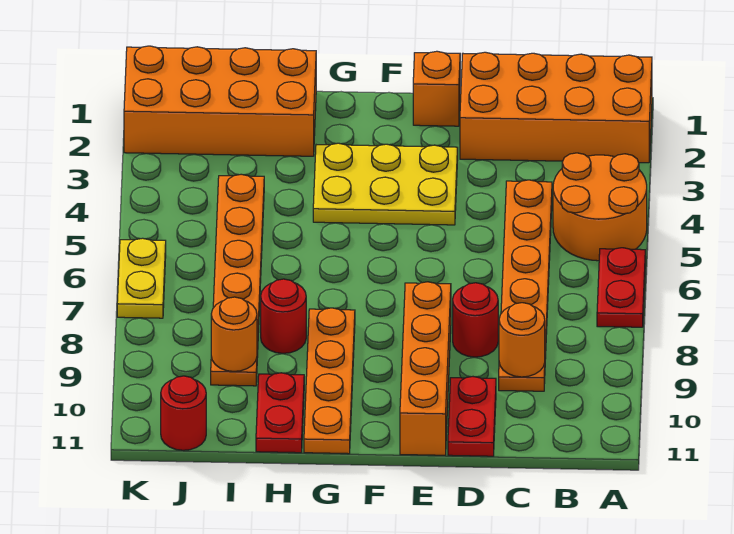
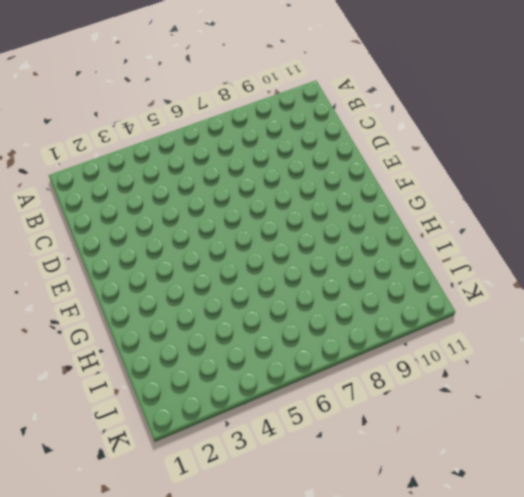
none -> orange brick A1:D2 level 1
none -> orange round brick A4:B5 level 1
none -> red plate A6:A7 level 1

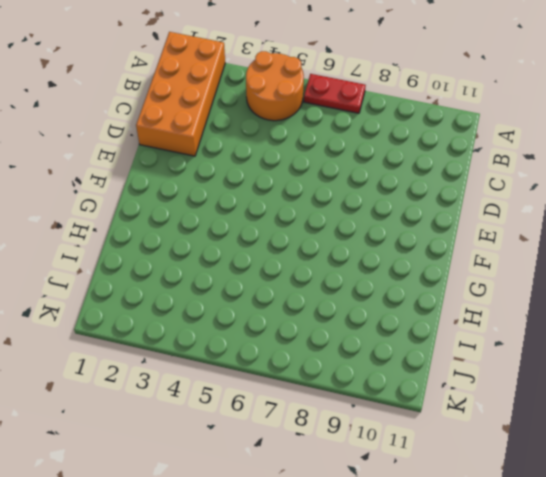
none -> orange plate C4:C9 level 1
none -> red round brick D8 level 1
none -> red plate D10:D11 level 1

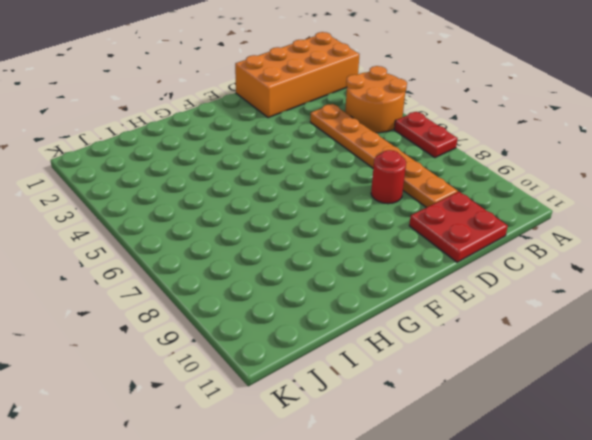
red plate C10:D11 level 1 -> red plate D10:D11 level 1
none -> orange brick E1 level 1
none -> yellow plate E3:G4 level 1
none -> orange brick E8:E11 level 1

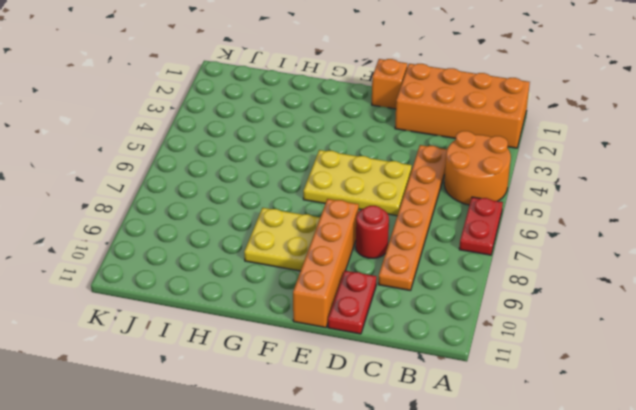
yellow plate D5:F6 level 1 -> yellow plate E3:G4 level 1
yellow plate F8:G9 level 1 -> orange plate G8:G11 level 1
none -> orange brick H1:K2 level 1
none -> red round brick H8 level 1
none -> red plate H10:H11 level 1

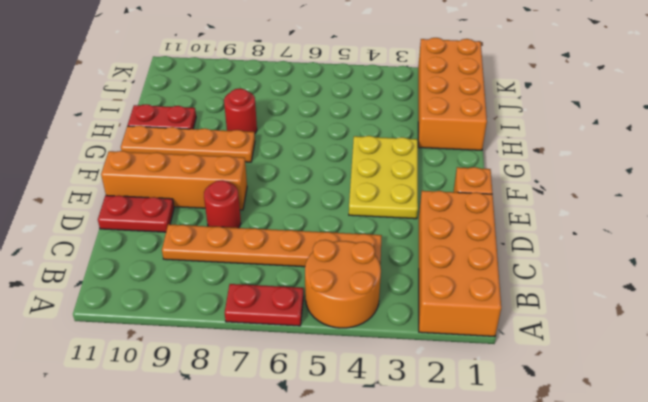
none -> orange plate I4:I9 level 1
none -> red round brick J11 level 1
none -> yellow plate K6:K7 level 1

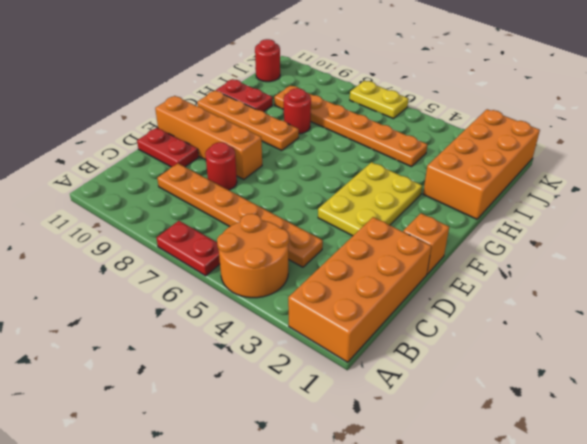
none -> orange round brick C9 level 2
none -> orange round brick I9 level 2

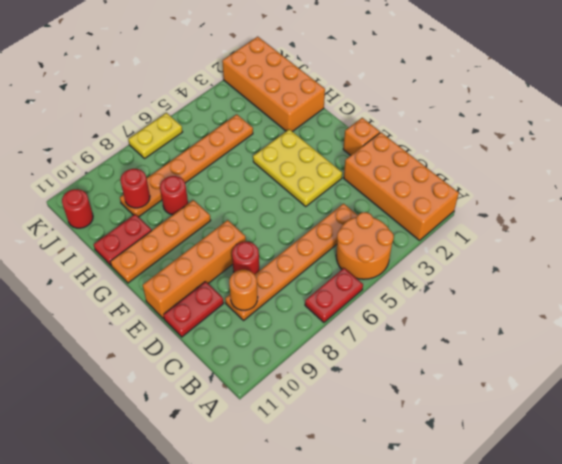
red round brick I9 level 2 -> orange round brick I9 level 2

